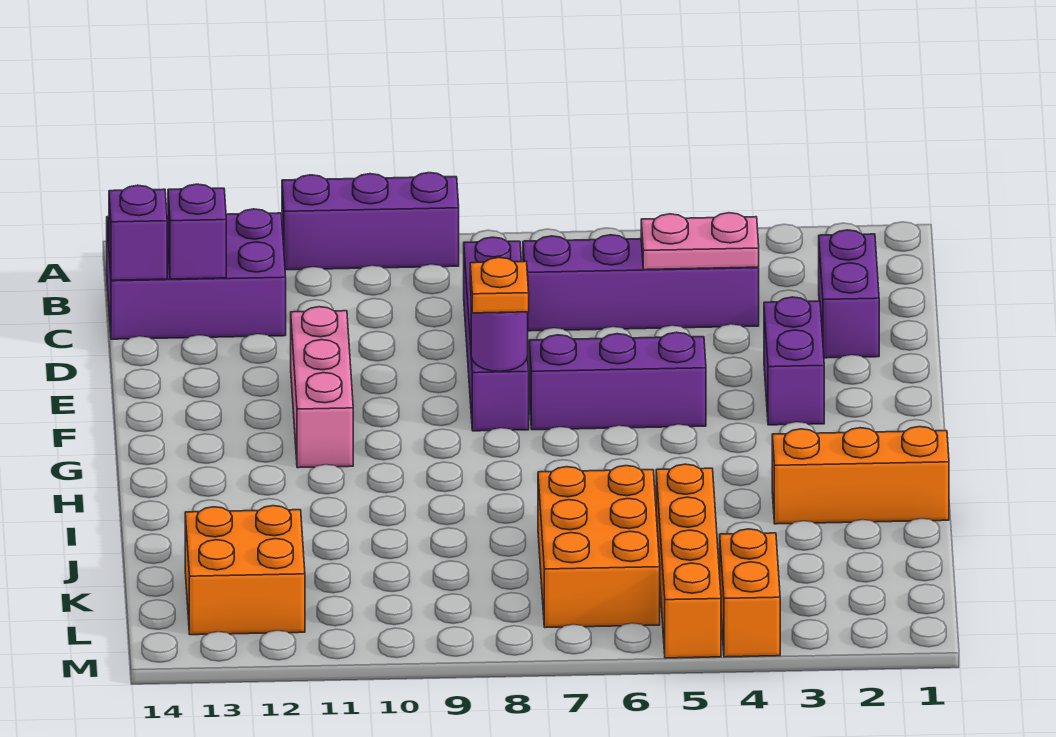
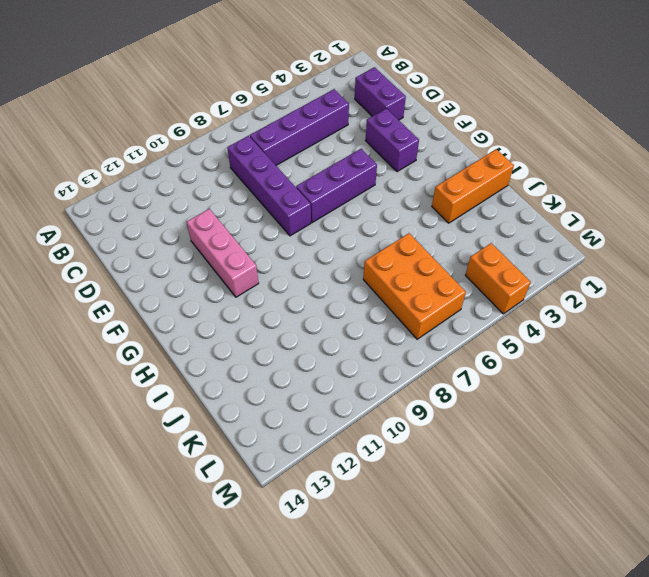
none -> purple brick A9:A11 level 1
none -> purple brick B12:C14 level 1
none -> orange brick J5:M5 level 1

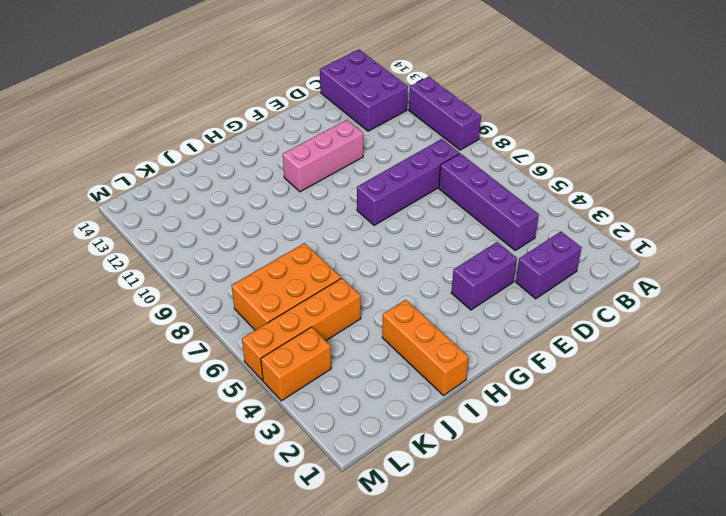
none -> purple brick F5:F7 level 1
none -> orange brick K12:L13 level 1
none -> pink plate C4:C5 level 2

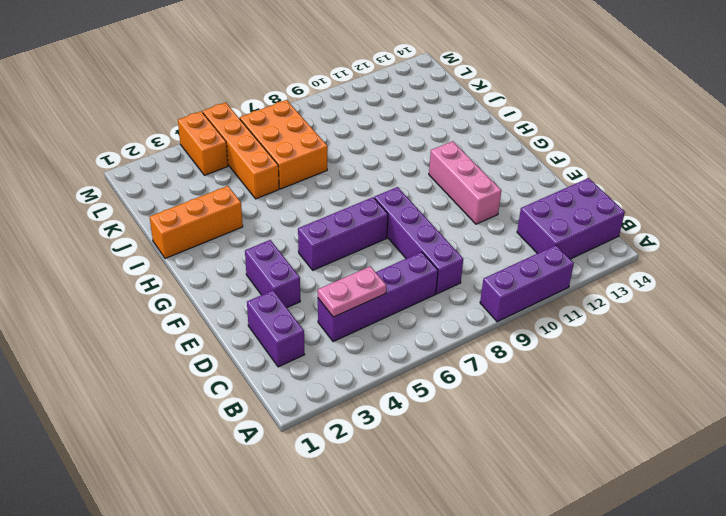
none -> orange brick K12:L13 level 1
none -> purple brick C13 level 2
none -> purple brick C14 level 2

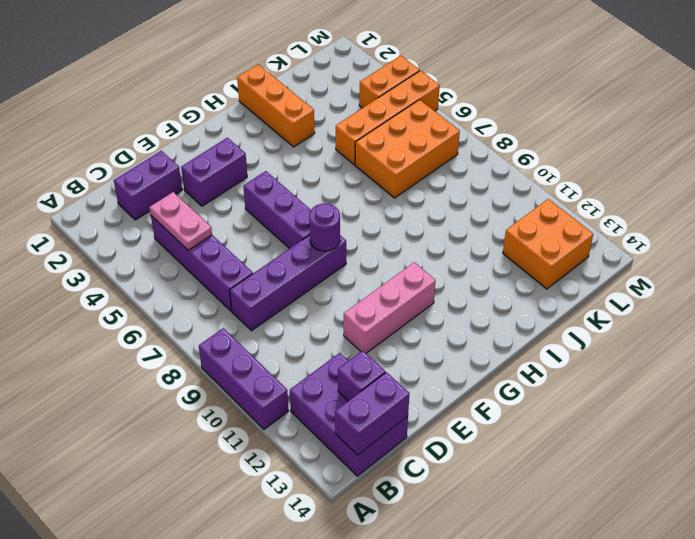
purple brick B14:C14 level 2 -> purple brick C14 level 2
none -> orange plate F8 level 3

